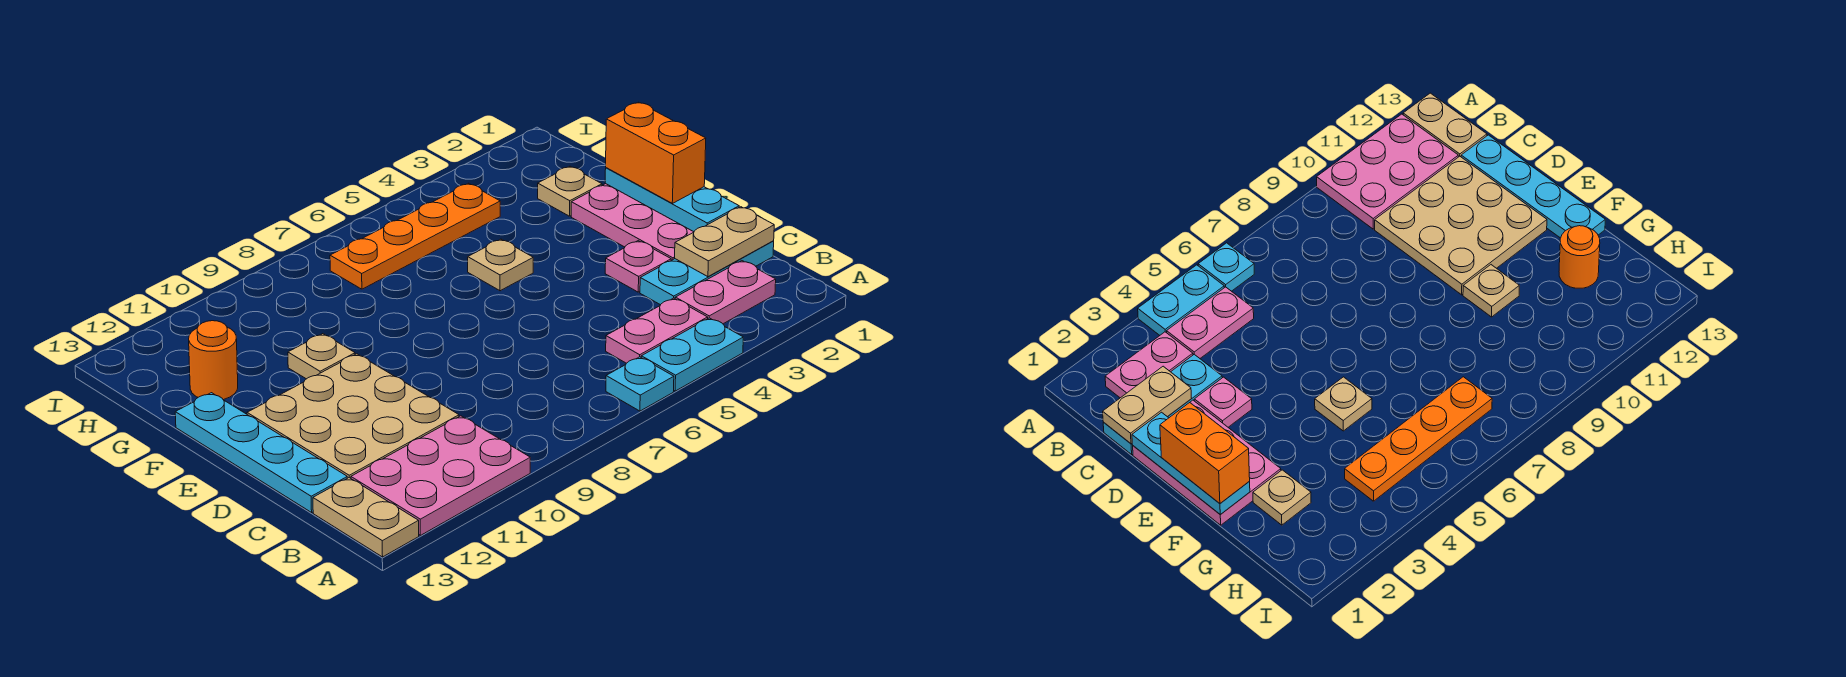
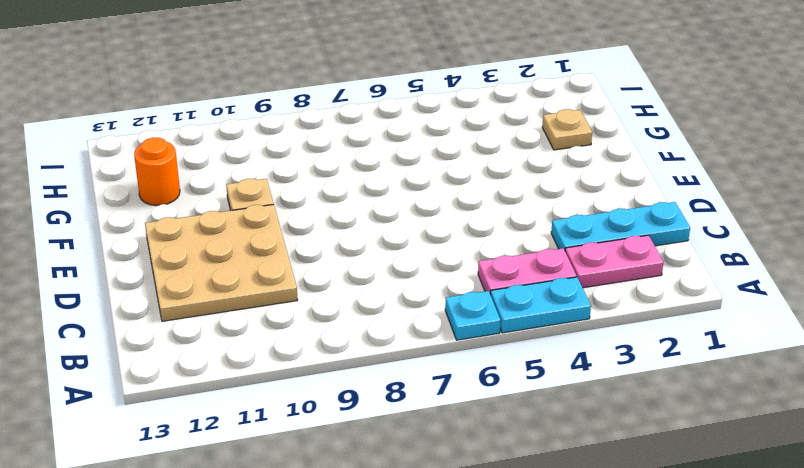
none -> pink plate A10:B12 level 1
none -> tan plate A13:B13 level 1
none -> cyan plate C13:F13 level 1

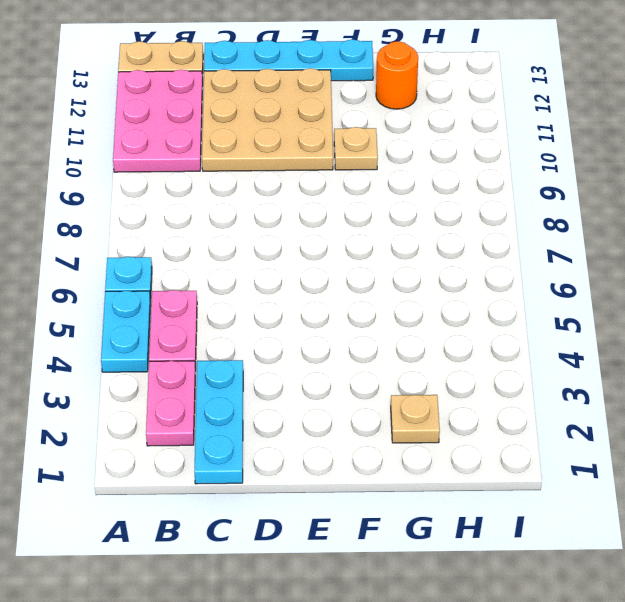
none -> pink plate D1:F2 level 1
none -> pink plate D3 level 1
none -> tan plate F5 level 1

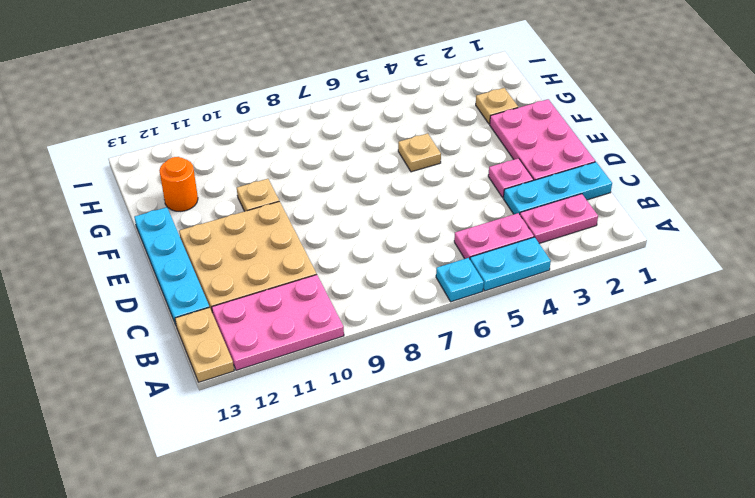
none -> orange plate H4:H7 level 1
none -> tan plate C1:C2 level 2
none -> cyan plate D1:F1 level 2

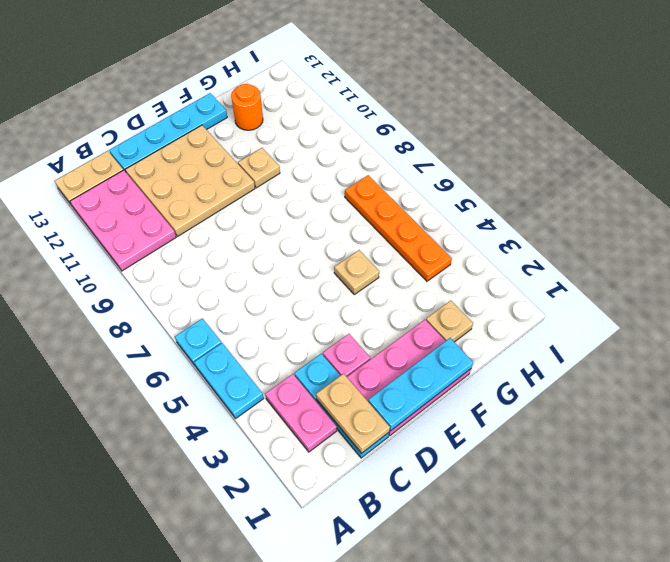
none -> pink plate B4:B5 level 1
none -> orange brick E1:F1 level 3

